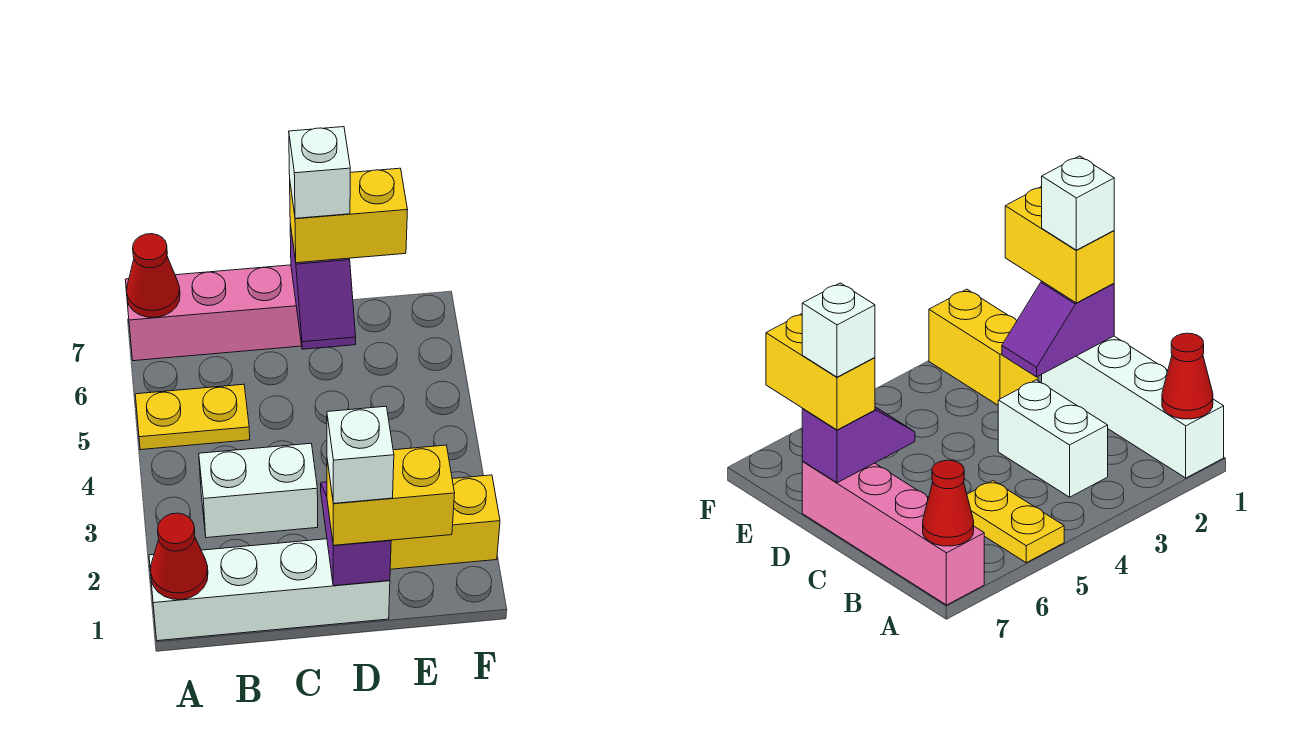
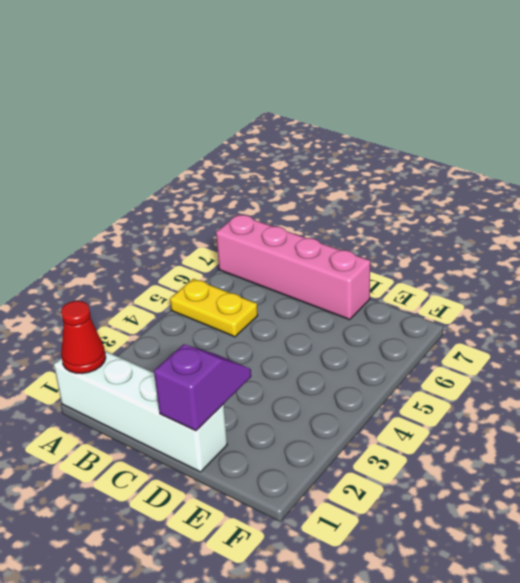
none -> white brick B3:C3 level 1
none -> yellow brick E2:F2 level 1
none -> red cone A7 level 2

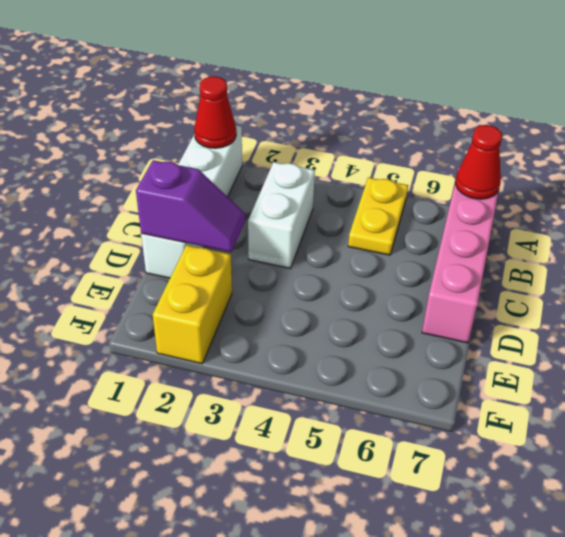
none -> purple slope D6:D7 level 2 top 7
none -> yellow brick D1:E1 level 3
none -> yellow brick D7:E7 level 3

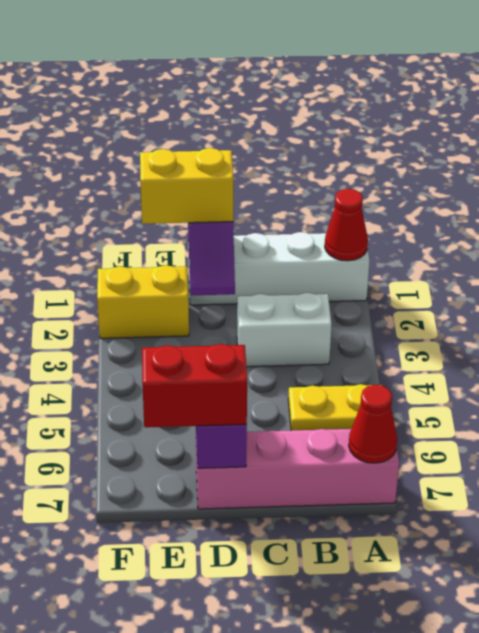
red brick D7:E7 level 3 -> yellow brick D7:E7 level 3
none -> white brick D1 level 4
none -> white brick D7 level 4

